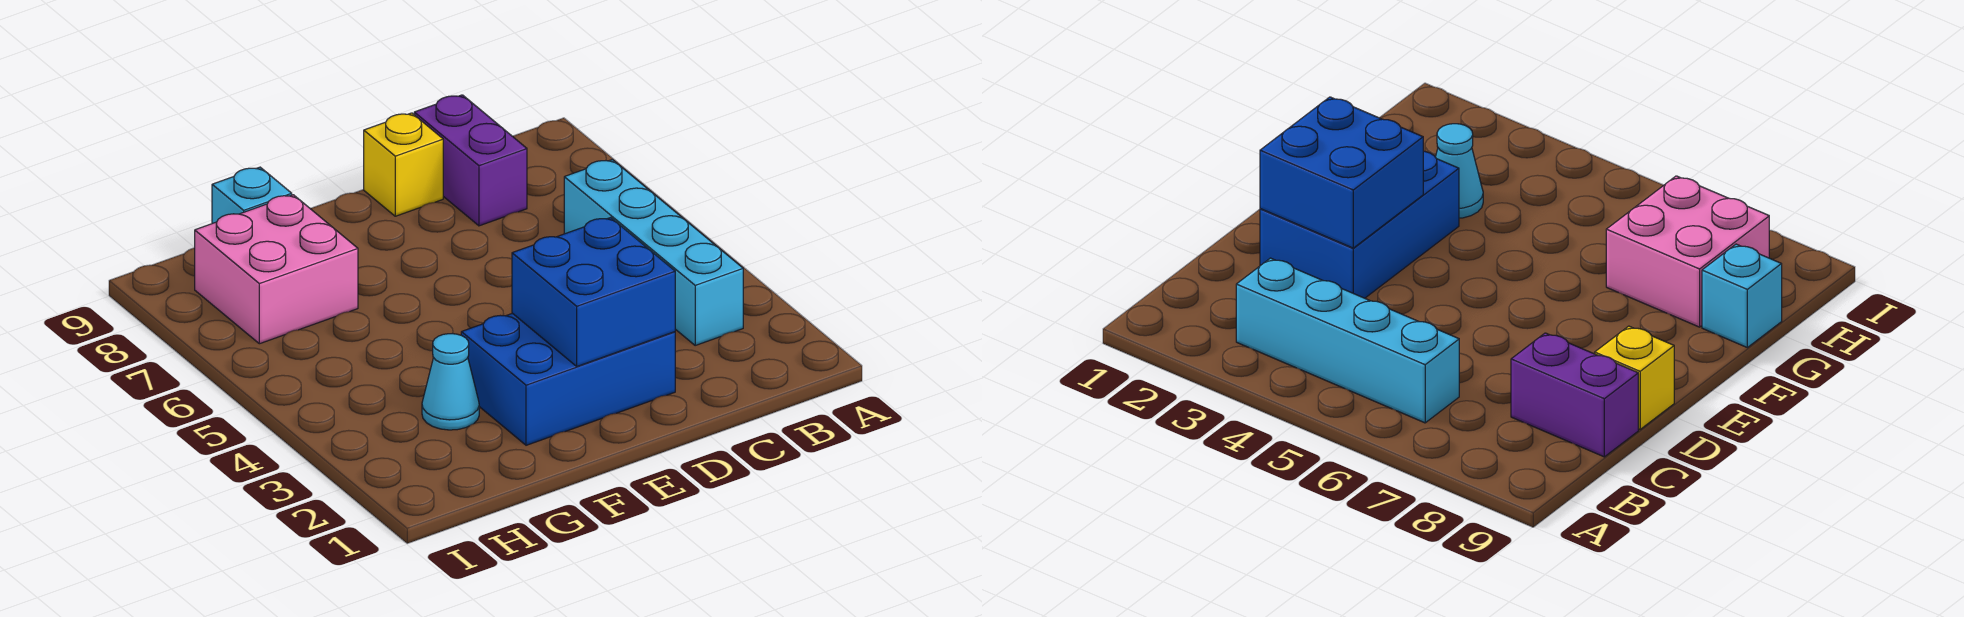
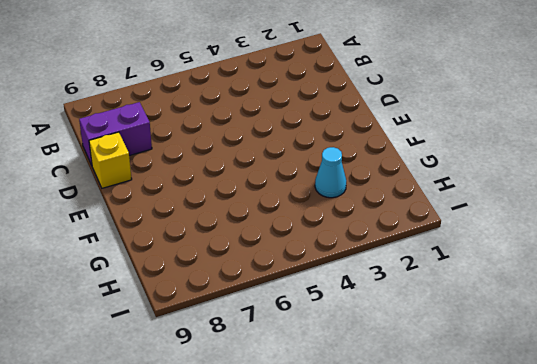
none -> cyan brick B3:B6 level 1
none -> blue brick D2:F3 level 1

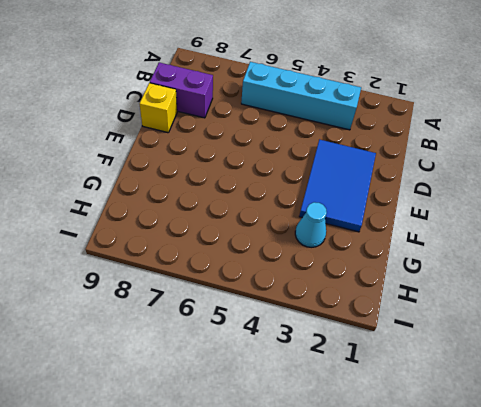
blue tile D2:F3 level 1 -> blue brick D2:F3 level 1
none -> pink brick G7:H8 level 1
none -> cyan brick G9 level 1

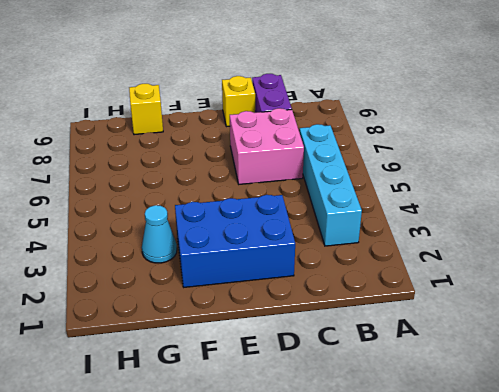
pink brick C6:D7 level 1 -> pink brick G7:H8 level 1
yellow brick G9 level 1 -> cyan brick G9 level 1
none -> blue brick D2:E3 level 2

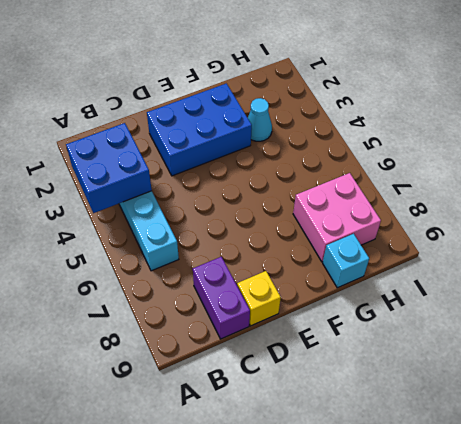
blue brick A3:B4 level 2 -> blue brick D2:E3 level 2

